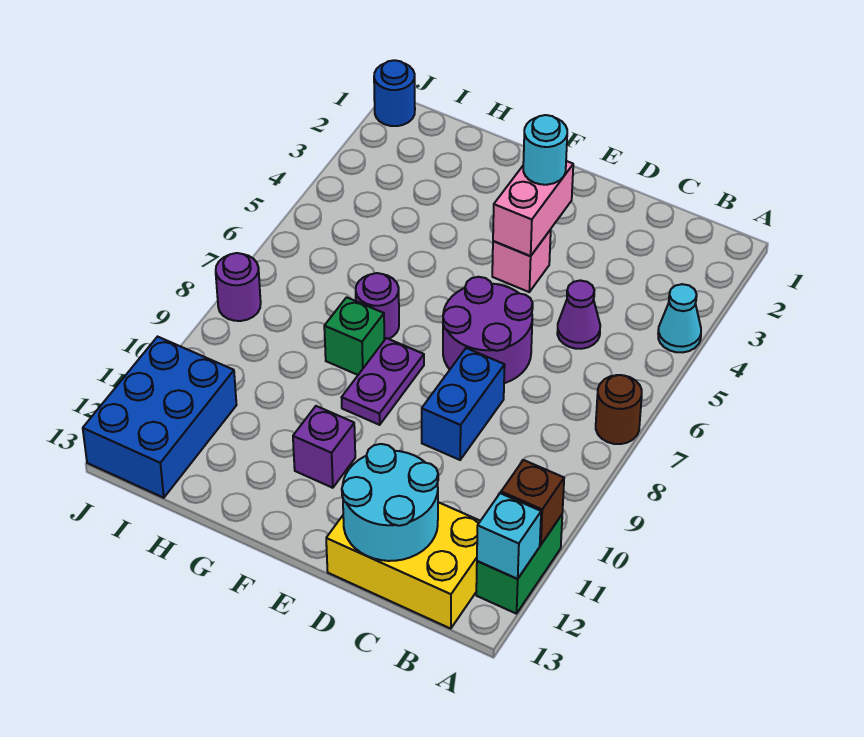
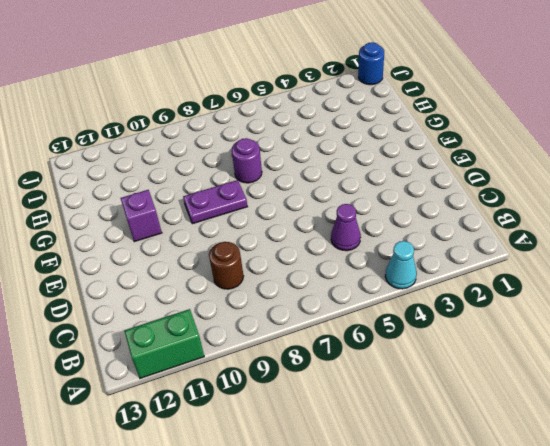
brown round brick C9 level 1 -> brown round brick A7 level 1
none -> yellow brick B12:D13 level 1
none -> purple round brick D6:E7 level 1
none -> blue brick D8:D9 level 1

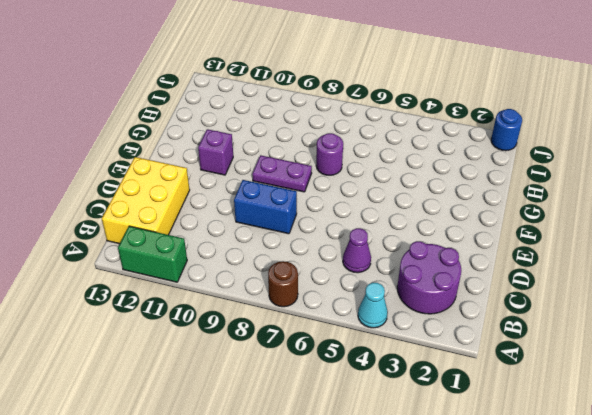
purple round brick B2:C3 level 1 -> purple round brick D6:E7 level 1
none -> pink brick E4 level 1
none -> green brick G8 level 1
none -> blue brick I11:J13 level 1

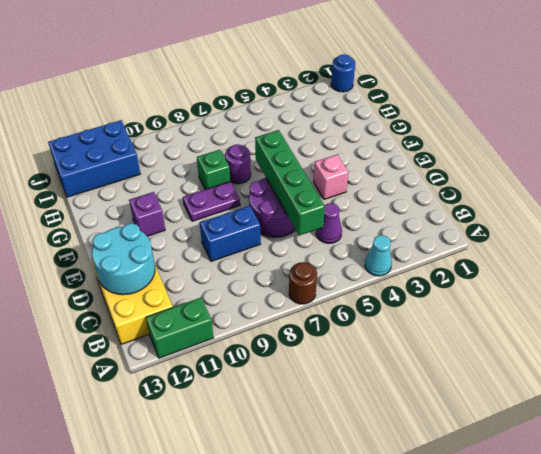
green brick C6:F6 level 2 -> none
none -> purple round brick J8 level 1
none -> brown brick A11 level 2
none -> cyan brick A12 level 2

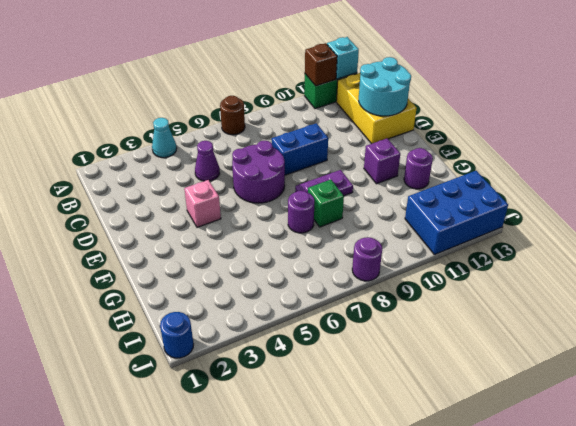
purple round brick G12 level 1 -> none
none -> pink brick E3:E4 level 2
none -> cyan round brick E3 level 3

